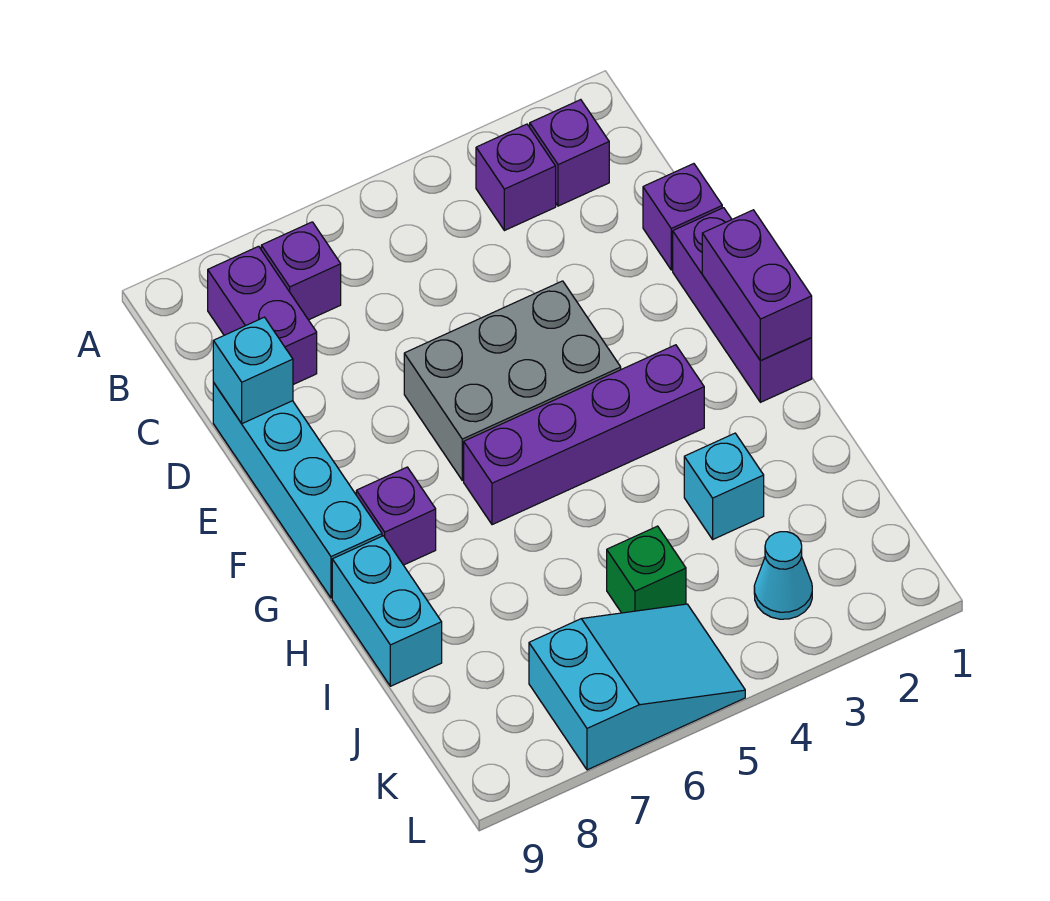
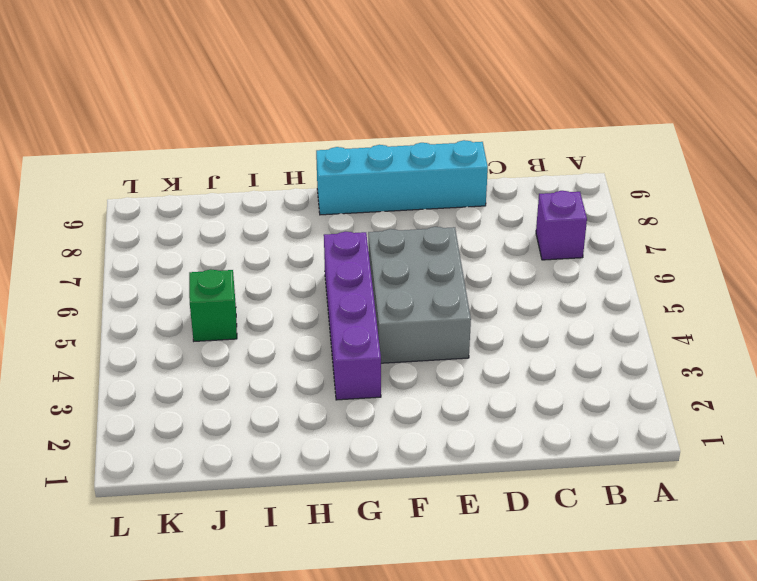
none -> purple brick B2 level 1
none -> purple brick B3 level 1
none -> purple brick B8:C8 level 1

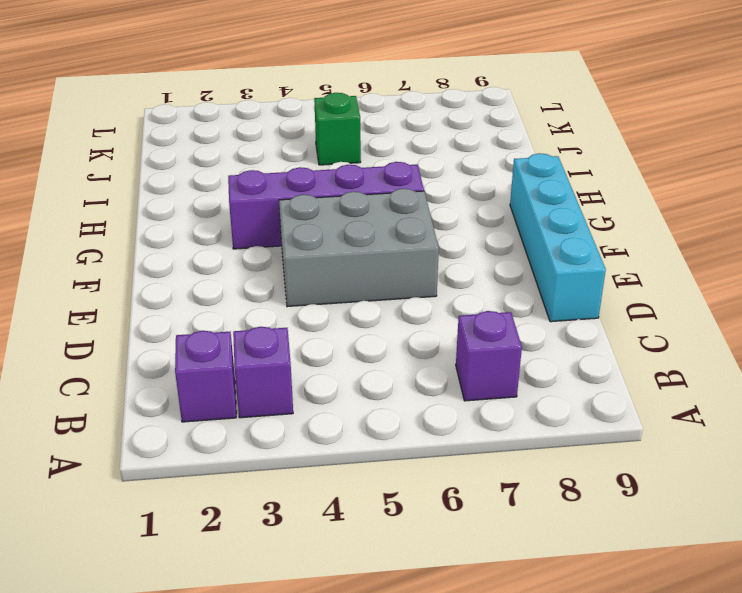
none -> purple brick B8:C8 level 1
none -> purple brick D1 level 1
none -> purple brick E1:G1 level 1

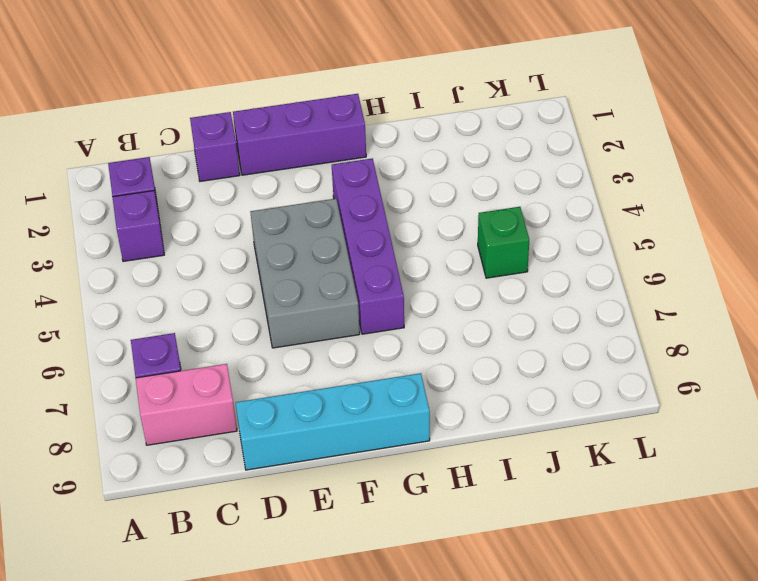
pink brick B8:C8 level 1 -> purple brick B8:C8 level 1
none -> purple brick G8 level 1
none -> cyan brick H9:I9 level 1
none -> cyan brick I3 level 1

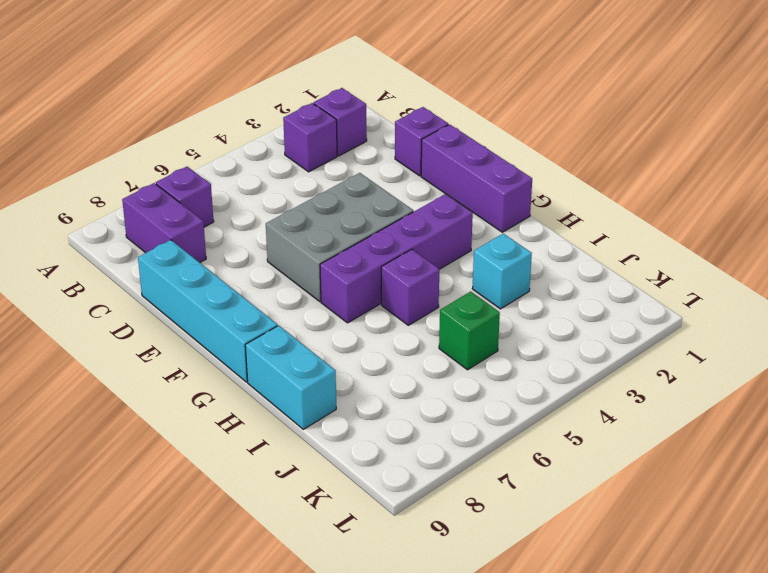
purple brick H5 level 1 -> purple brick G8 level 1
none -> cyan cone K3 level 1
none -> cyan slope K5:L7 level 1 top 7
none -> cyan brick D9 level 2

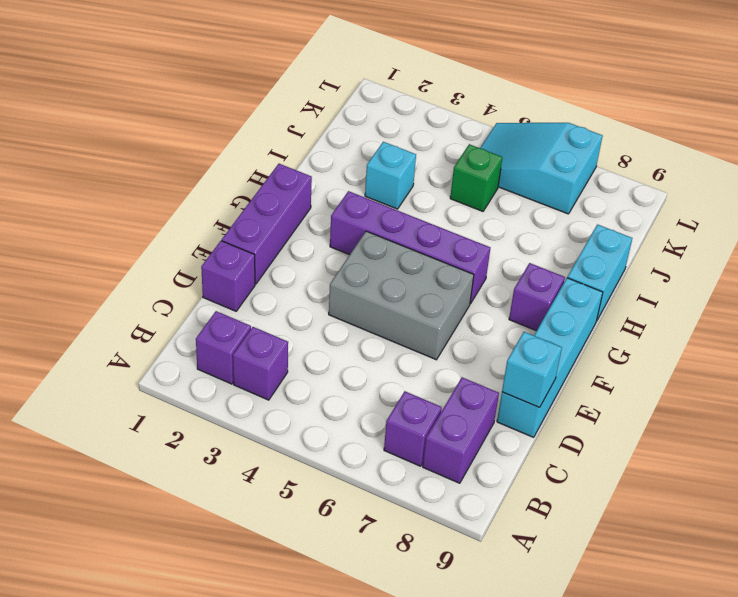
none -> cyan cone K3 level 1
none -> purple brick F1:G1 level 2

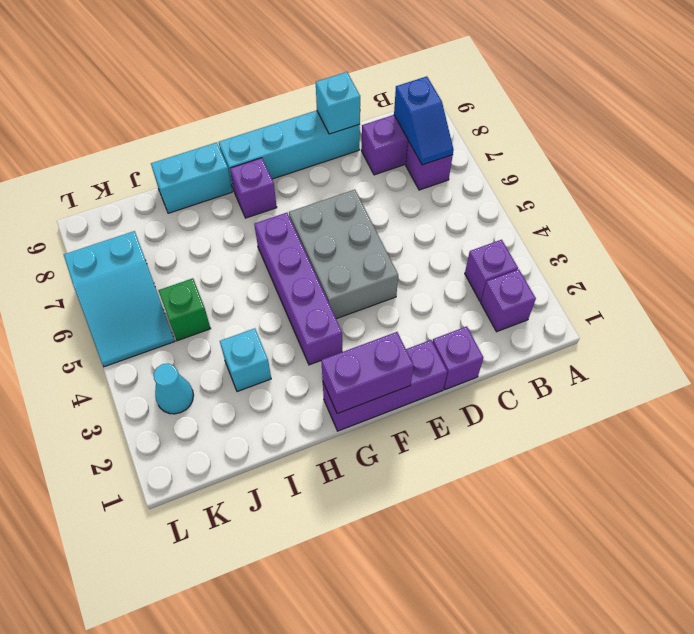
blue slope B7:B8 level 2 top 8 -> none

